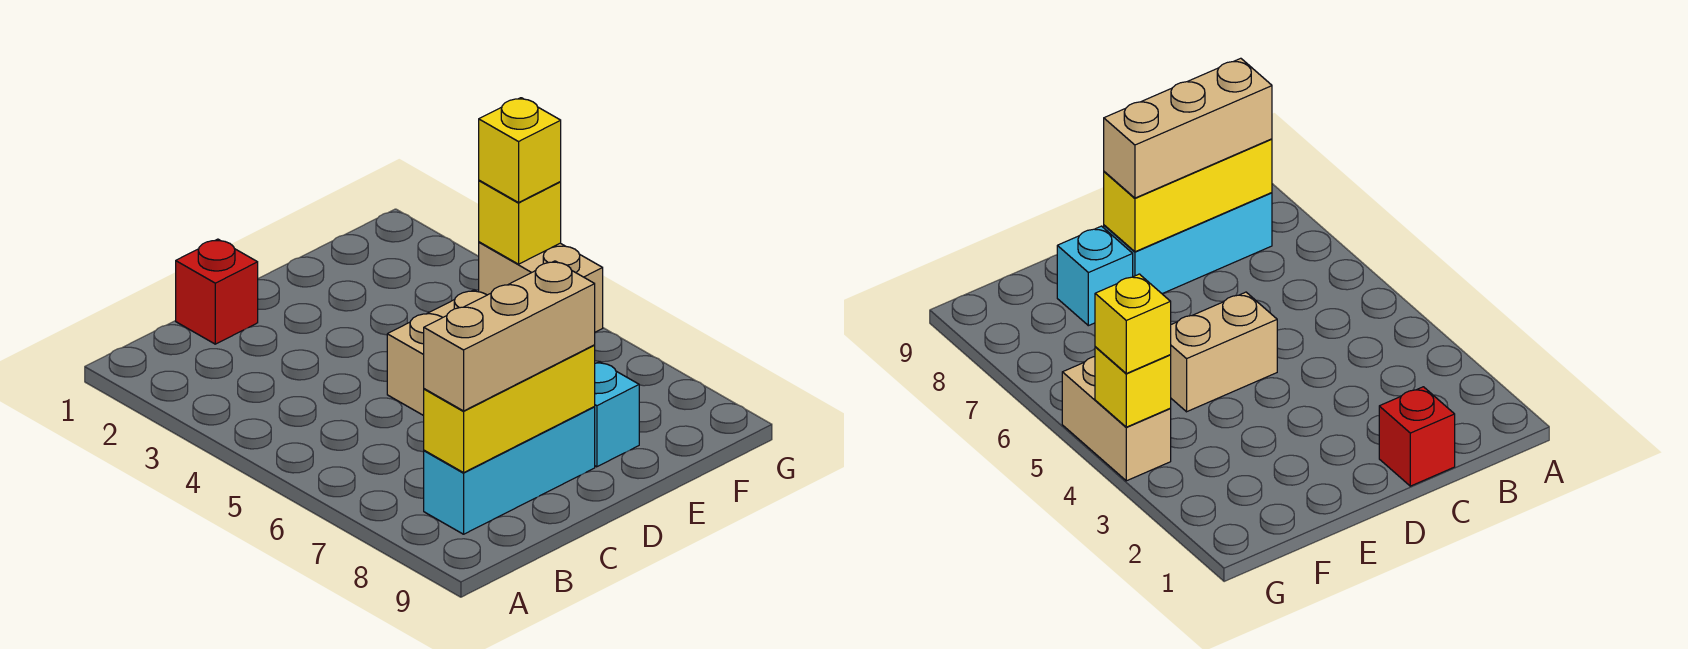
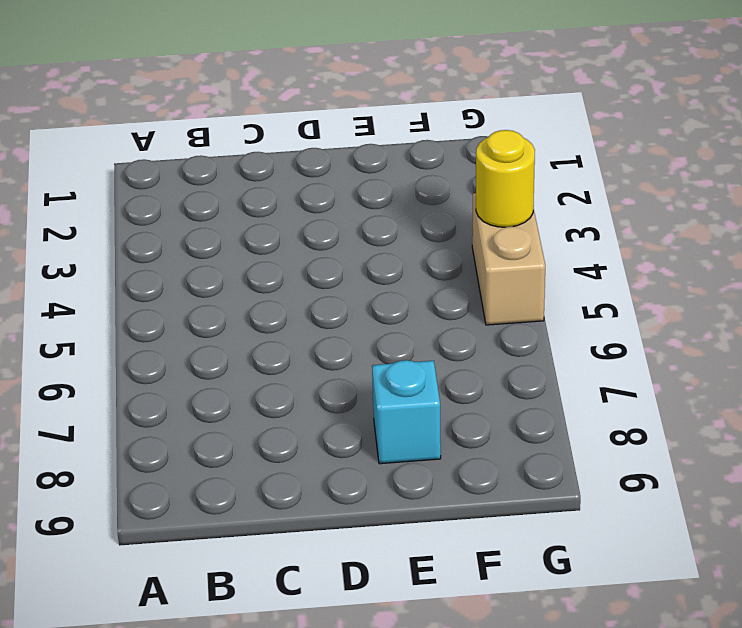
yellow round brick G4 level 2 -> yellow brick G4 level 2
none -> cyan brick B8:D8 level 1
none -> red brick C1 level 1

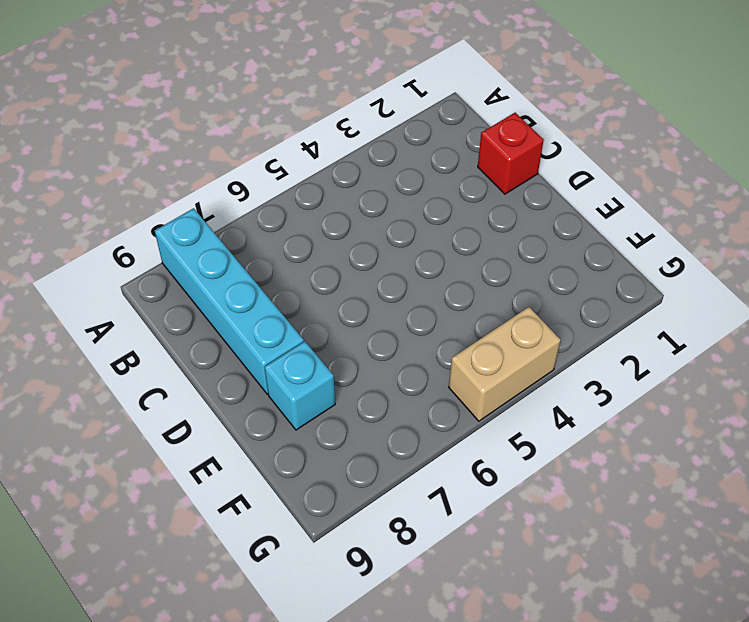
cyan brick A8:D8 level 1 -> cyan brick B8:D8 level 1
none -> tan brick D5:E5 level 1
none -> yellow brick B8:D8 level 2

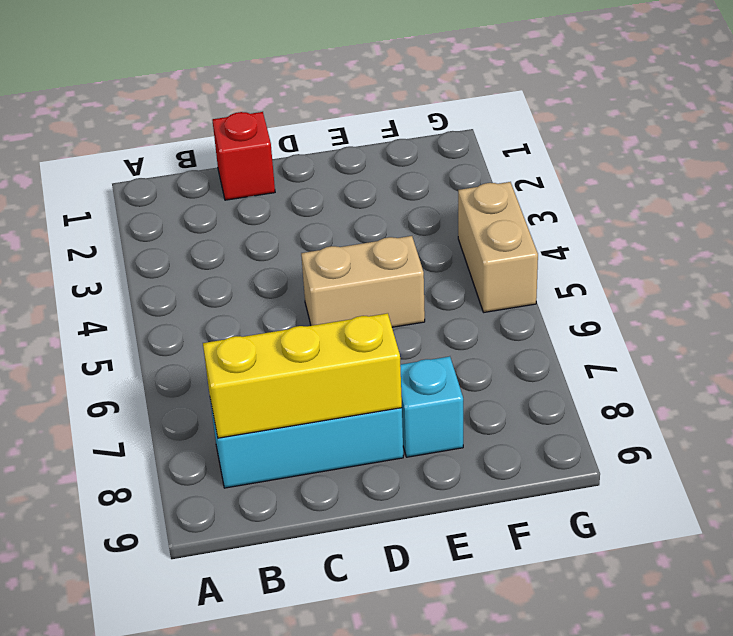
none -> yellow brick G4 level 2
none -> tan brick B8:D8 level 3

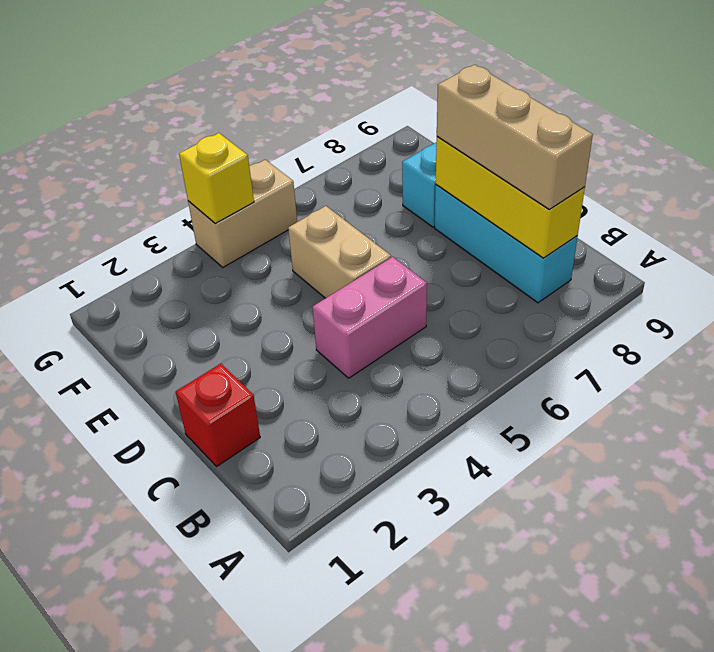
pink brick C4:C5 level 1 -> none
none -> yellow brick G4 level 3

